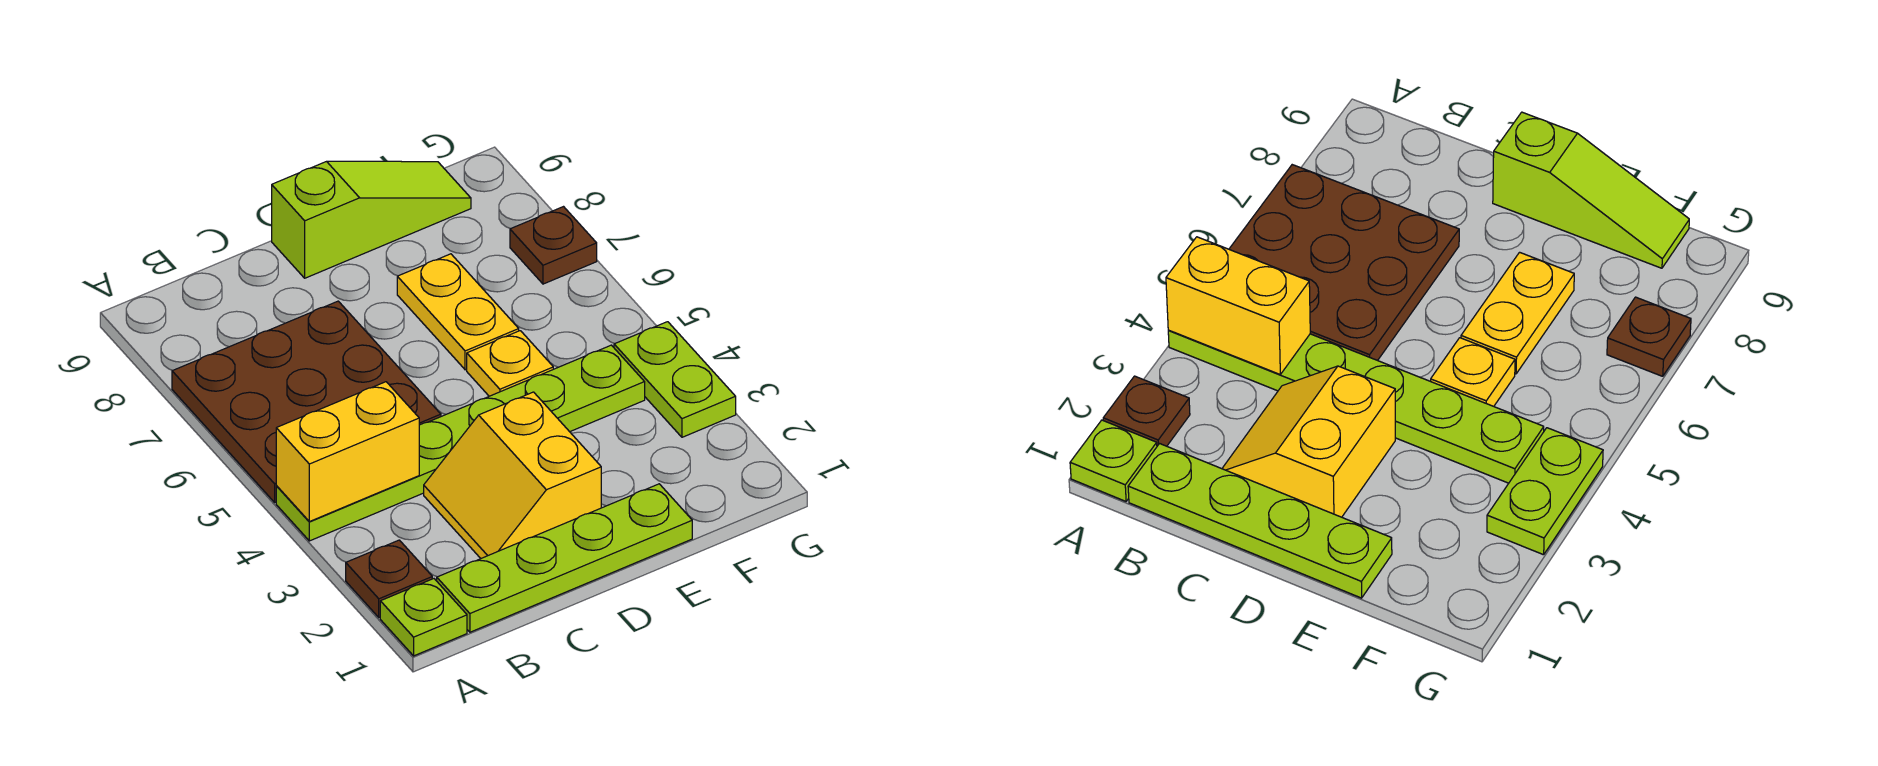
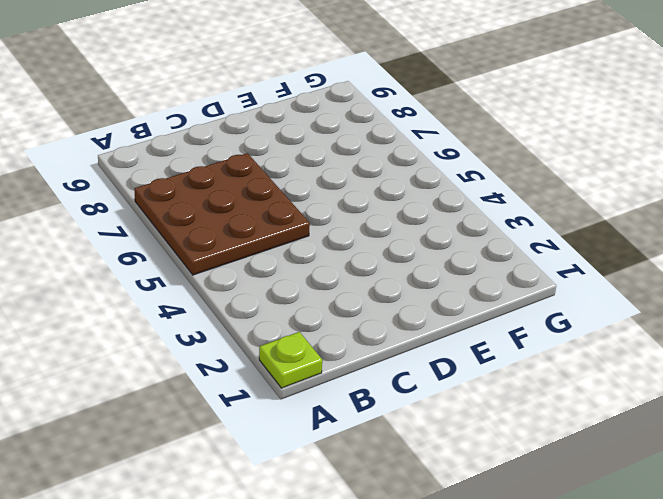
none -> brown plate A2 level 1
none -> lime plate A4:F4 level 1
none -> lime plate B1:E1 level 1

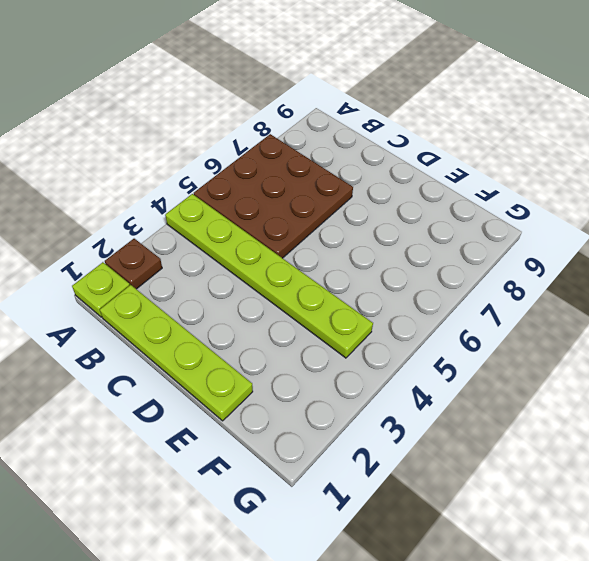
none -> yellow slope C2:D3 level 1 top D
none -> lime slope D9:F9 level 1 top D
none -> yellow plate E5 level 1

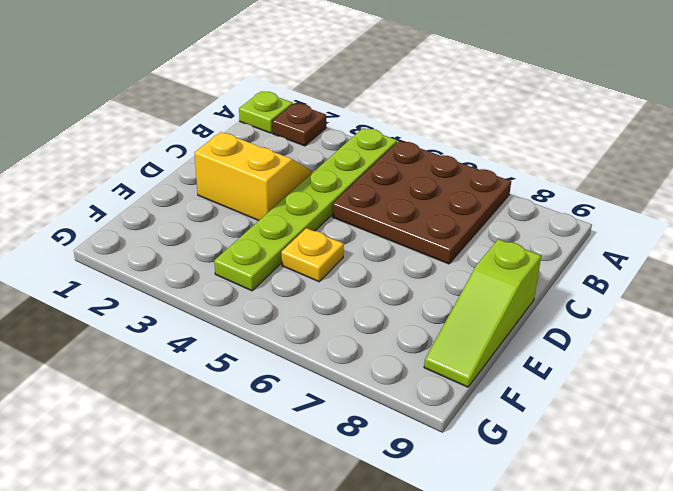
none -> lime plate B1:E1 level 1
none -> yellow plate E6:E7 level 1
none -> lime plate G3:G4 level 1

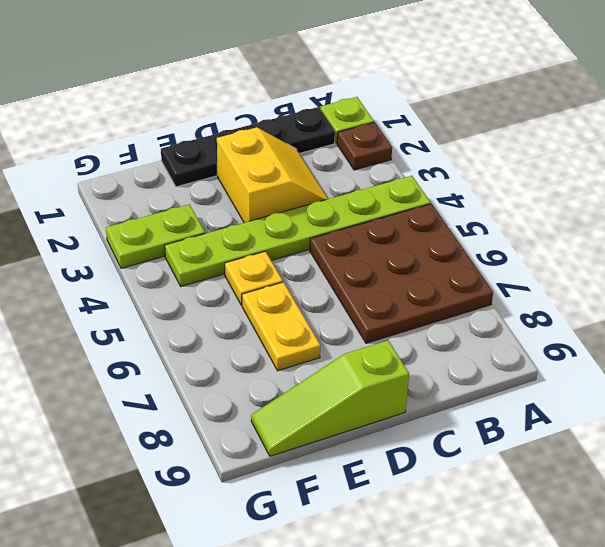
black plate B1:E1 level 1 -> lime plate B1:E1 level 1
lime plate F3:G3 level 1 -> lime plate G3:G4 level 1
none -> brown plate G7 level 1
none -> yellow brick A4:B4 level 2

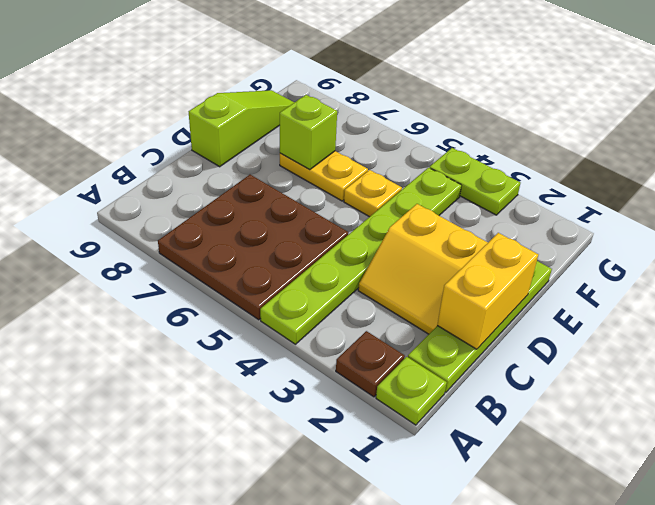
yellow brick C1:D1 level 2 -> yellow brick A4:B4 level 2
lime brick E7 level 2 -> none
none -> brown plate G7 level 1

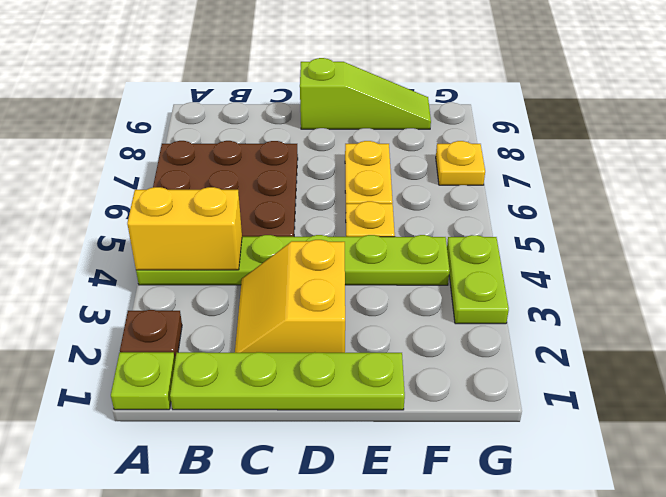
yellow plate G7 level 1 -> brown plate G7 level 1

